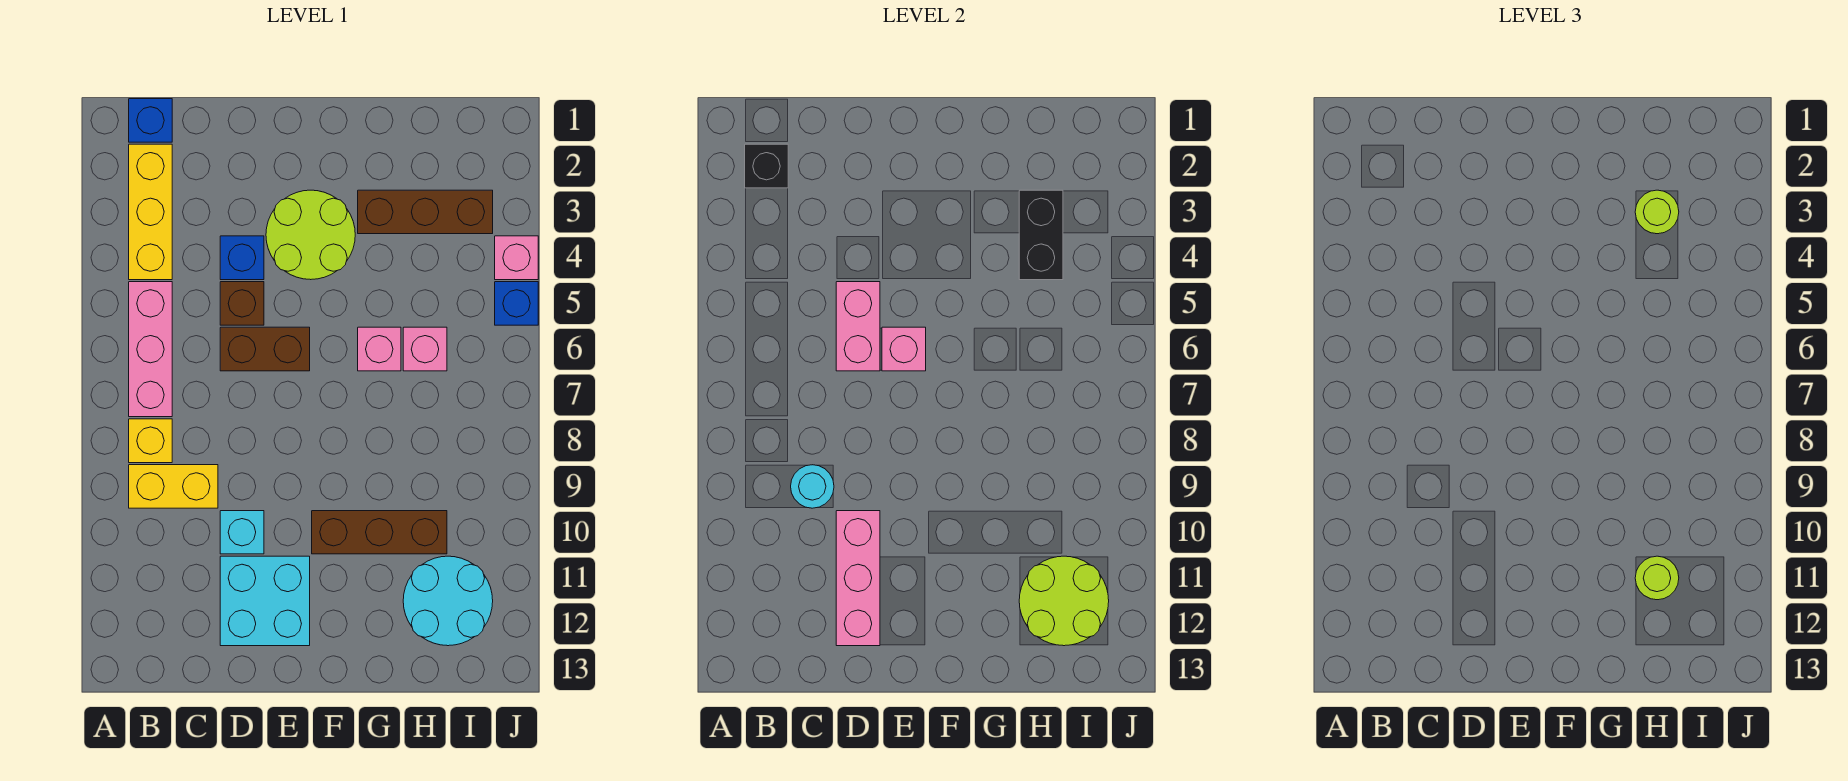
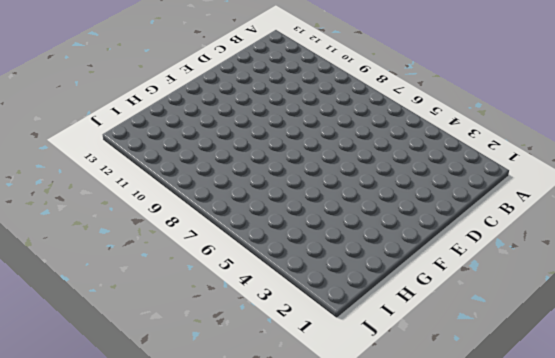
none -> blue brick B1 level 1
none -> yellow brick B2:B4 level 1
none -> pink brick B5:B7 level 1

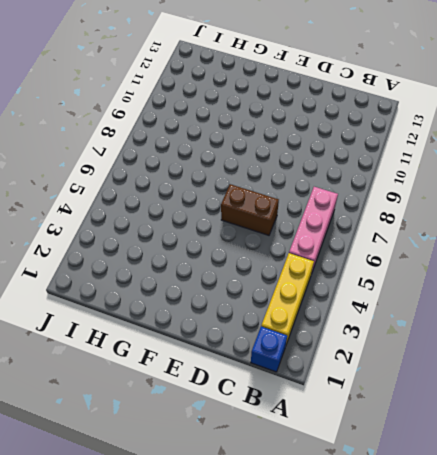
none -> yellow brick B8 level 1
none -> yellow brick B9:C9 level 1
none -> blue brick D4 level 1

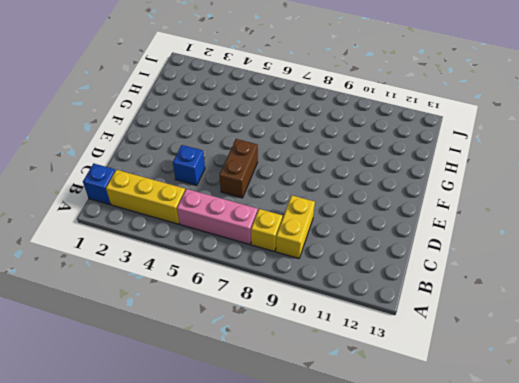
none -> brown brick D5 level 1
none -> cyan brick D10 level 1
none -> cyan brick D11:E12 level 1

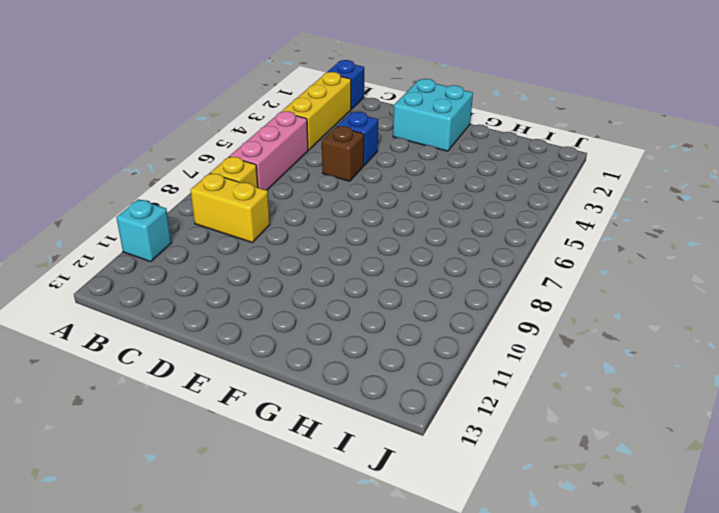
cyan brick A11 level 1 -> cyan brick D10 level 1
cyan brick E1:F2 level 1 -> cyan brick D11:E12 level 1
none -> brown brick D6:E6 level 1
none -> lime round brick E3:F4 level 1
none -> brown brick F10:H10 level 1

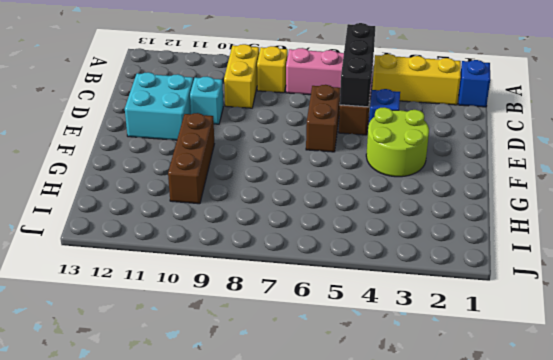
black brick B5:D5 level 2 -> pink brick D5:D6 level 2
none -> brown brick G3:I3 level 1
none -> pink brick G6 level 1
none -> pink brick H6 level 1

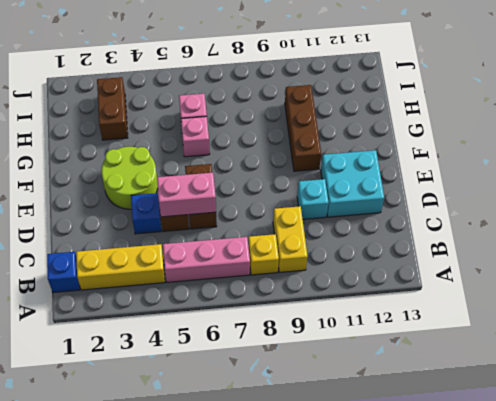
brown brick H3:I3 level 1 -> brown brick G3:I3 level 1
none -> cyan round brick H11:I12 level 1
none -> pink brick J4 level 1
none -> blue brick J5 level 1

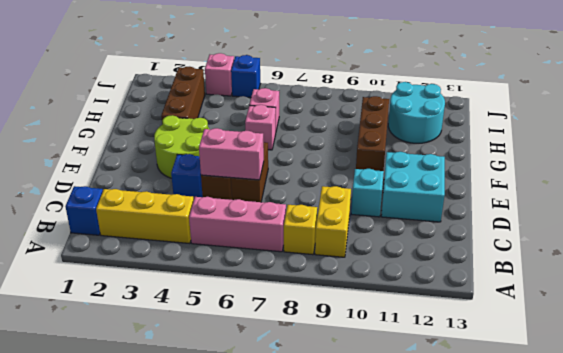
none -> black brick B2 level 2
none -> cyan round brick C9 level 2
none -> pink brick D10:D12 level 2

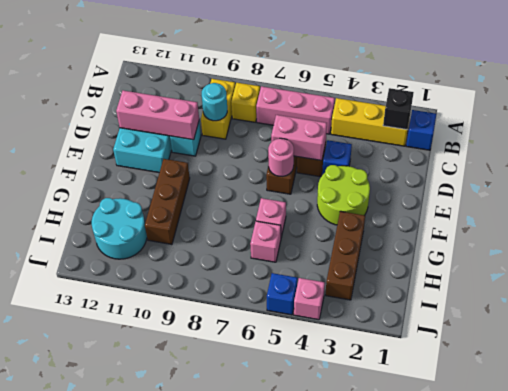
pink round brick E6 level 2 -> pink brick E6 level 2
none -> black brick H3:H4 level 2
none -> lime round brick H11:I12 level 2
none -> lime round brick H3 level 3

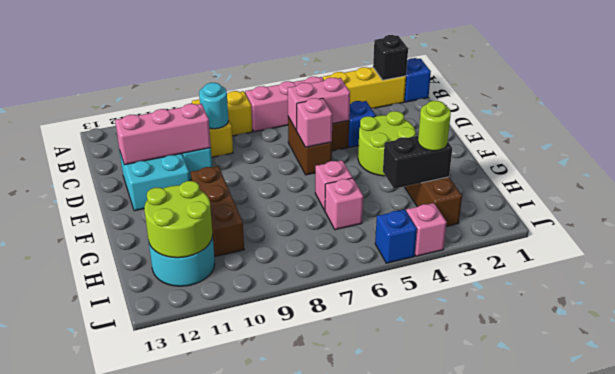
none -> lime round brick H11 level 3

